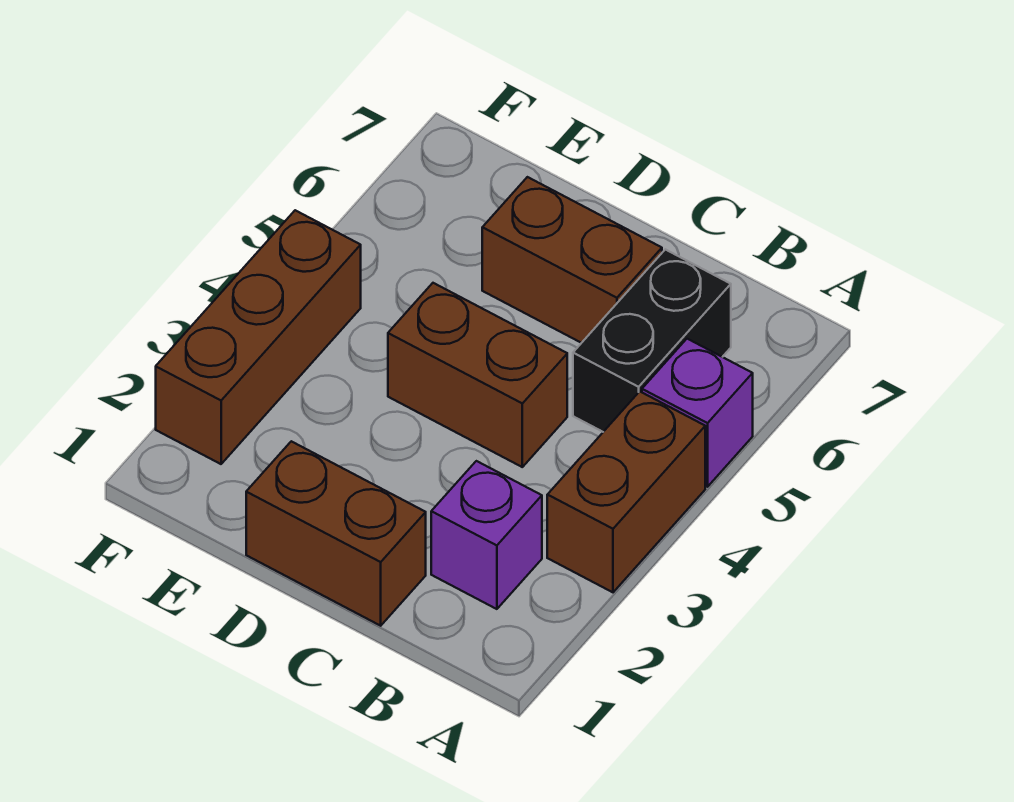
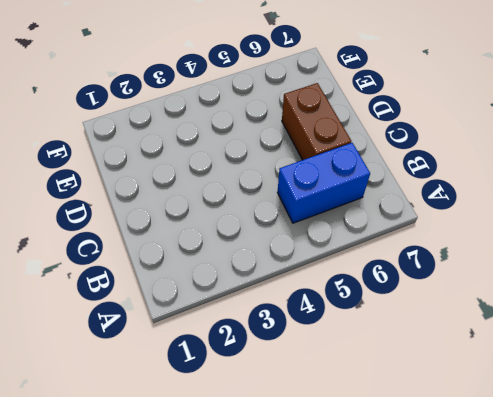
blue brick B5:B6 level 1 -> black brick B5:B6 level 1
none -> brown brick A3:A4 level 1
none -> purple brick A5 level 1

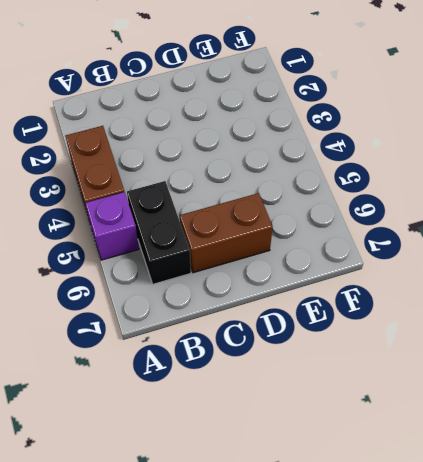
none -> purple brick B2 level 1
none -> brown brick C1:D1 level 1

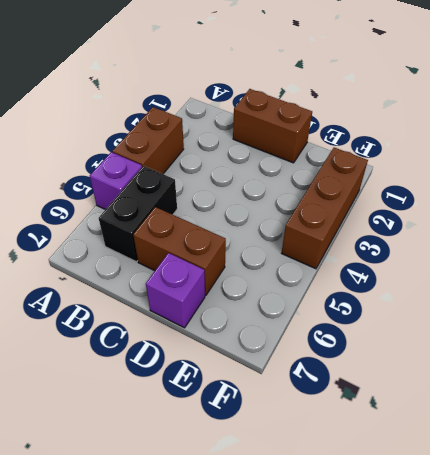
purple brick D7 level 1 -> purple brick B2 level 1
none -> brown brick C4:D4 level 1

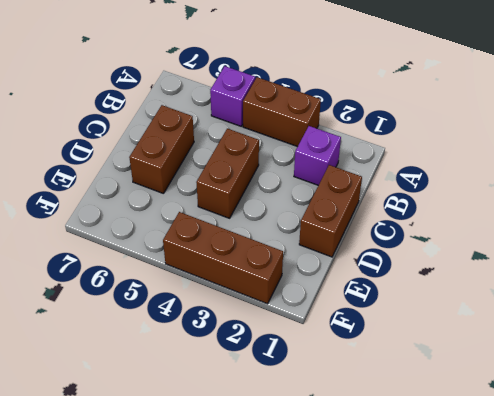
none -> black brick B5:B6 level 1

